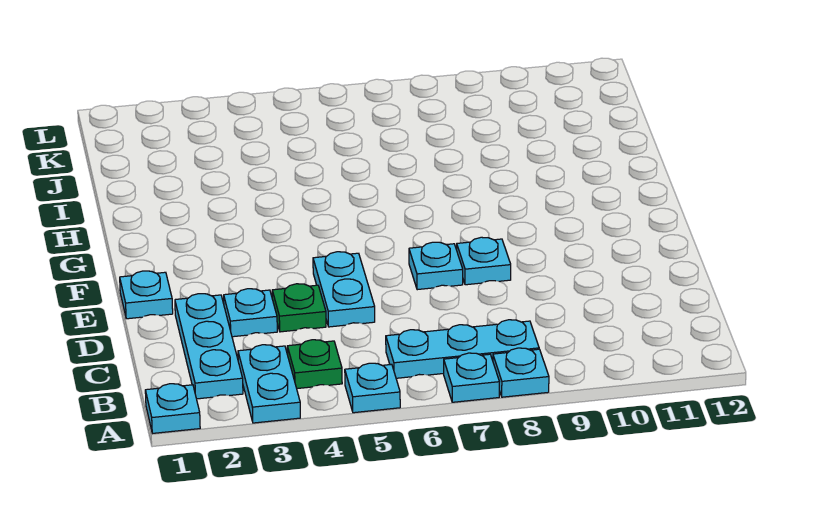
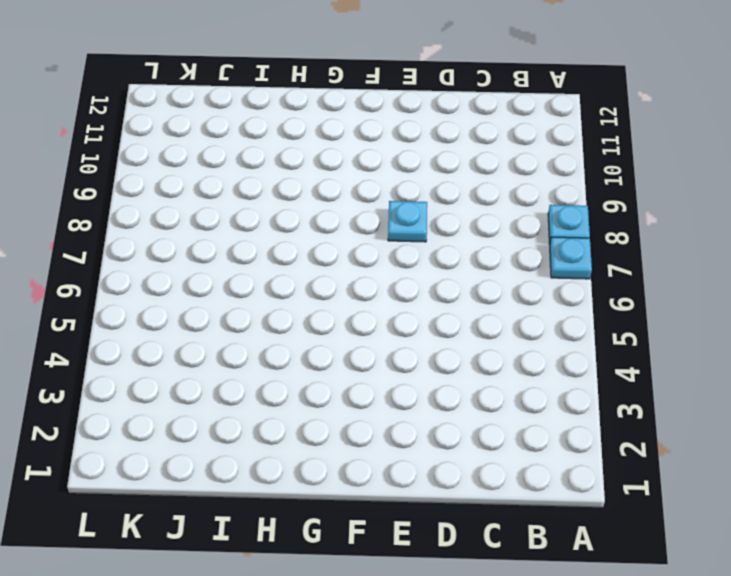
none -> cyan plate A1 level 1
none -> cyan plate A3:B3 level 1
none -> cyan plate A5 level 1

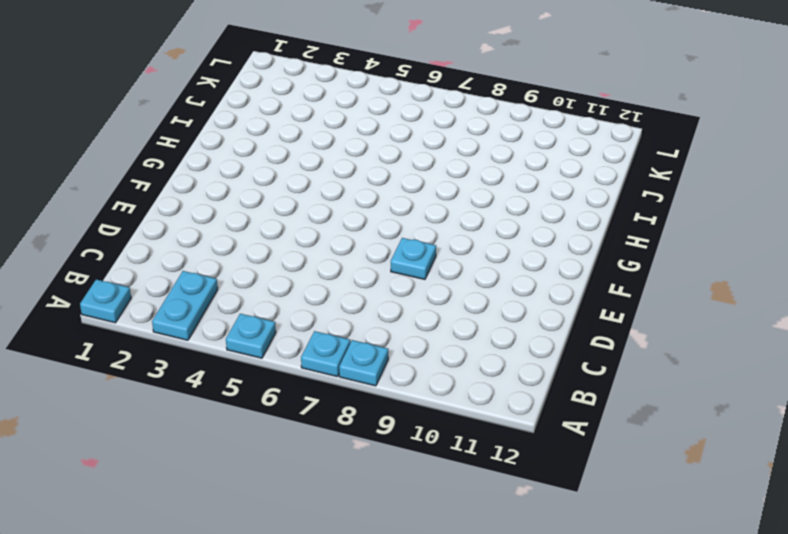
none -> cyan plate B2:D2 level 1
none -> green plate B4 level 1
none -> cyan plate B6:B8 level 1

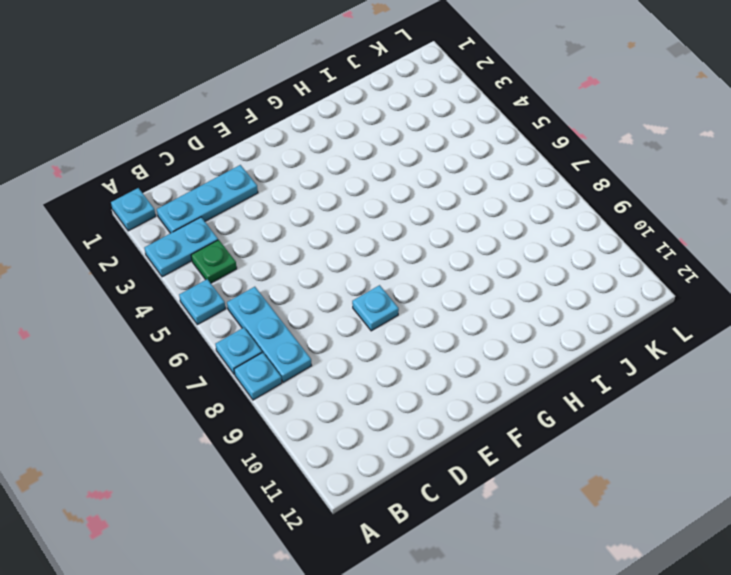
none -> cyan plate D3 level 1
none -> green plate D4 level 1
none -> cyan plate D5:E5 level 1

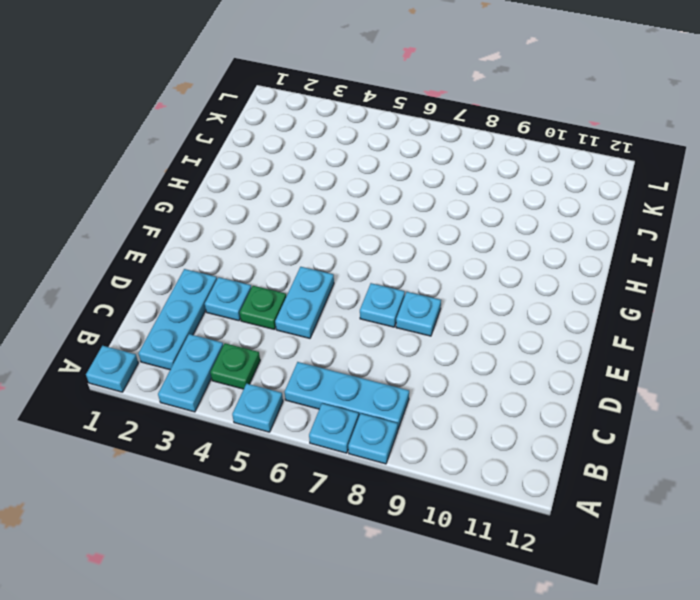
none -> cyan plate E1 level 1

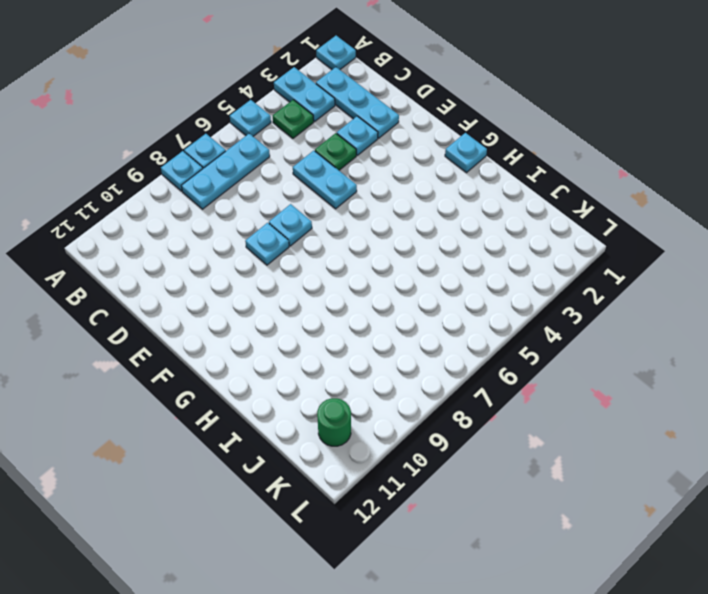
cyan plate G1 level 1 -> cyan plate E1 level 1
green round brick K11 level 1 -> none

